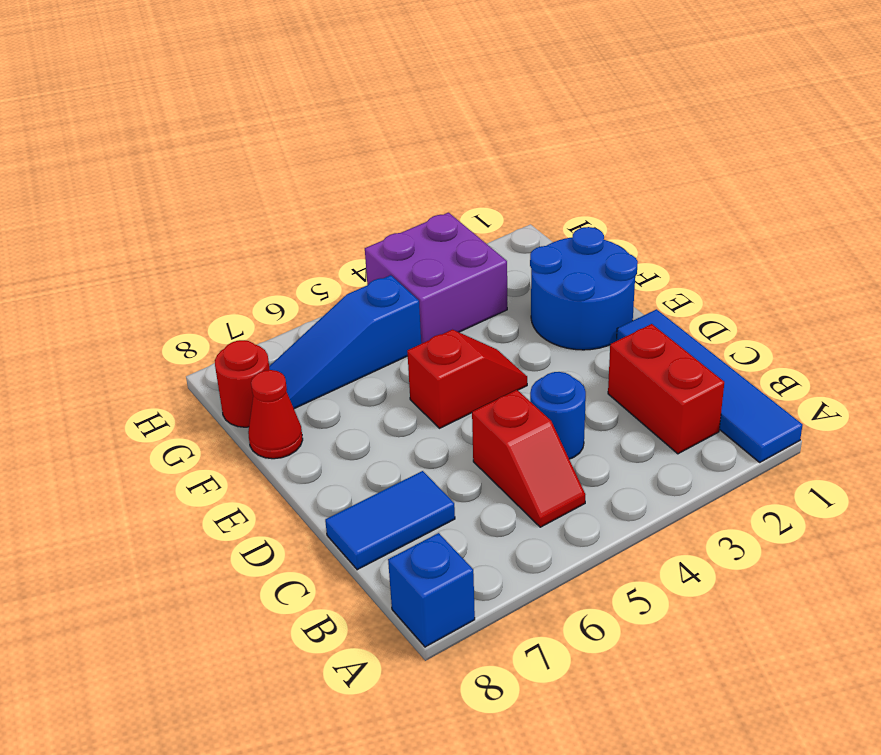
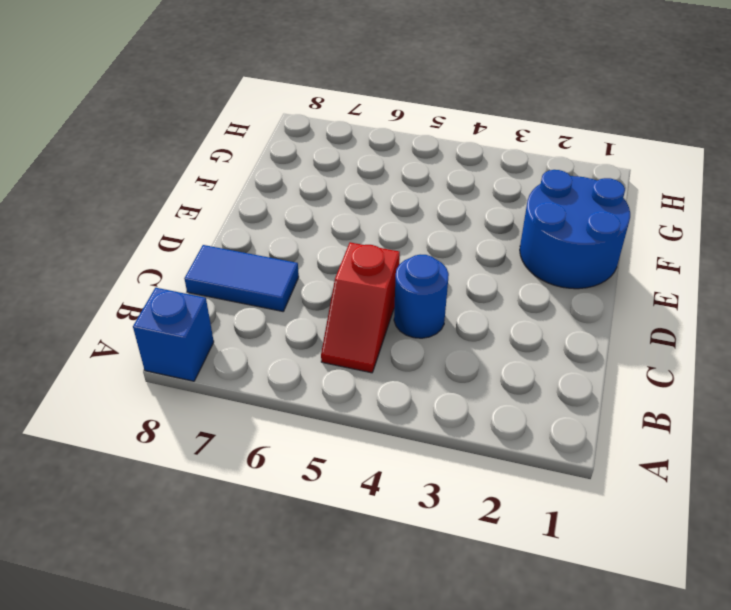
none -> blue tile A1:D1 level 1
none -> red brick B2:C2 level 1
none -> red slope E4:E5 level 1 top 5

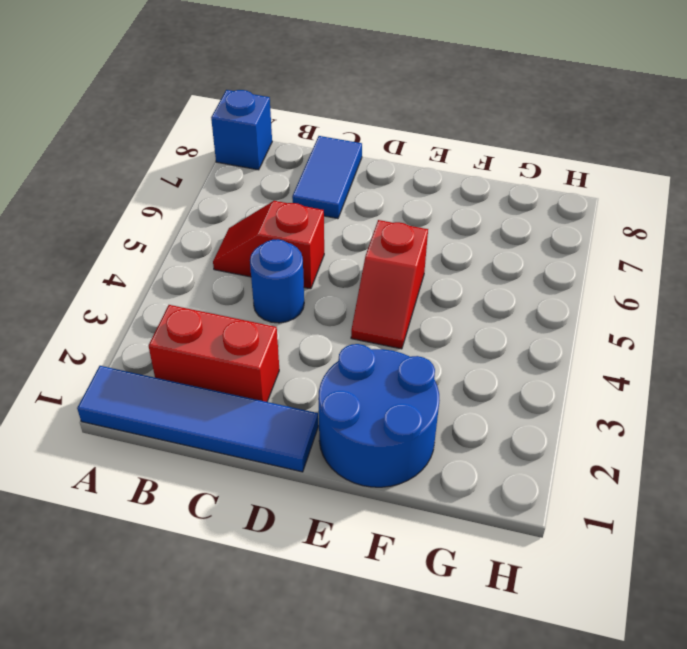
none -> red cone F8 level 1
none -> purple brick G3:H4 level 1
none -> blue slope G5:G7 level 1 top 5

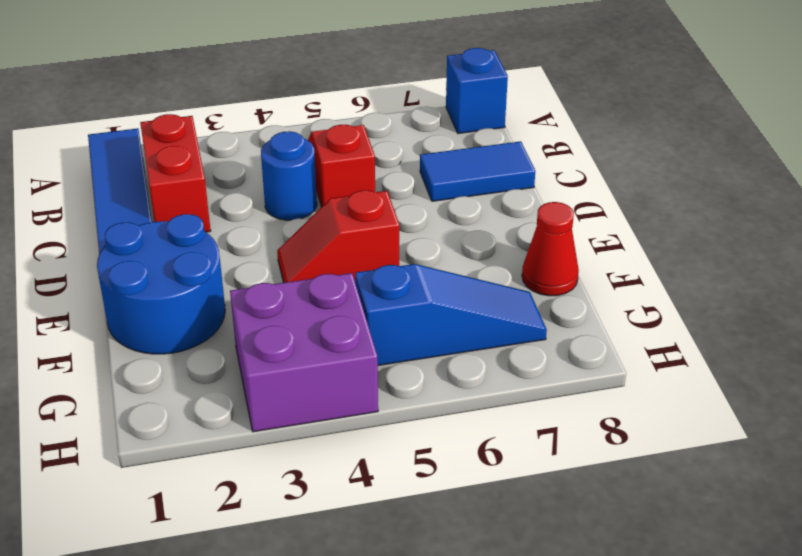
none -> red round brick G8 level 1

